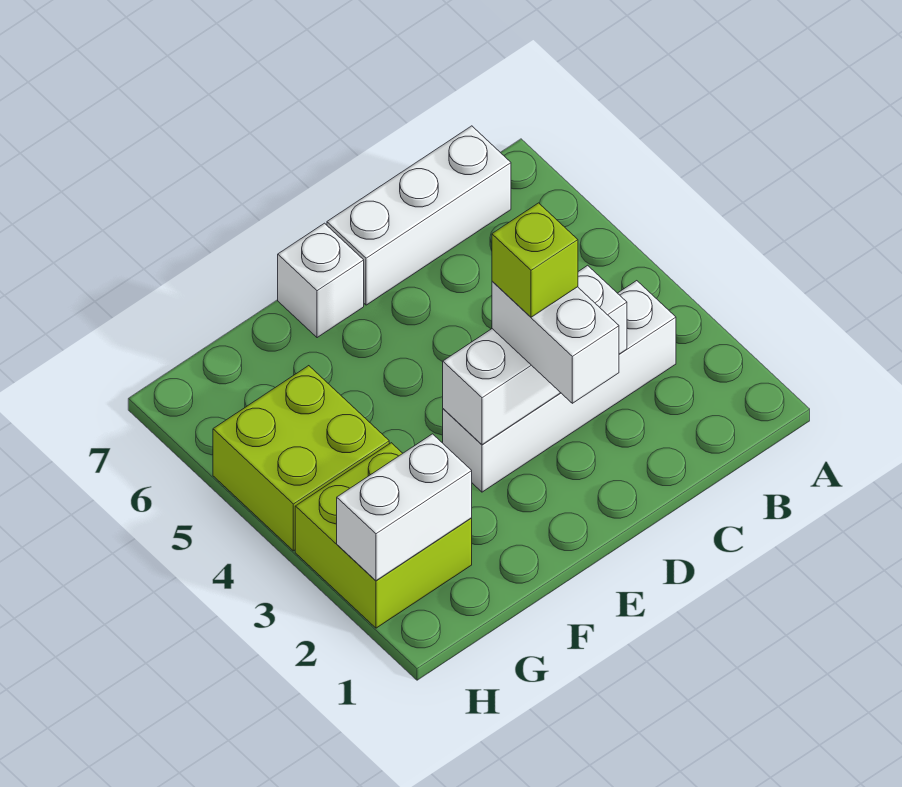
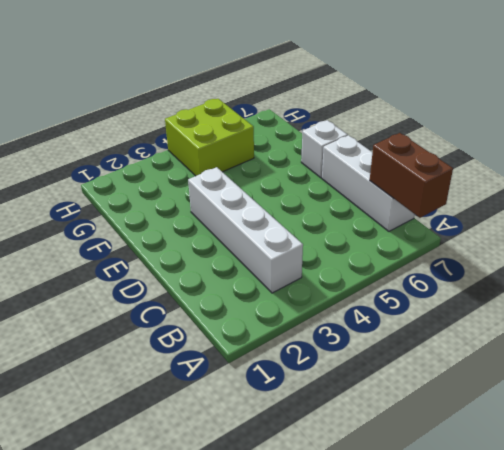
brown brick A7:B7 level 2 -> none
none -> lime brick G2:H3 level 1
none -> white brick C3:E3 level 2

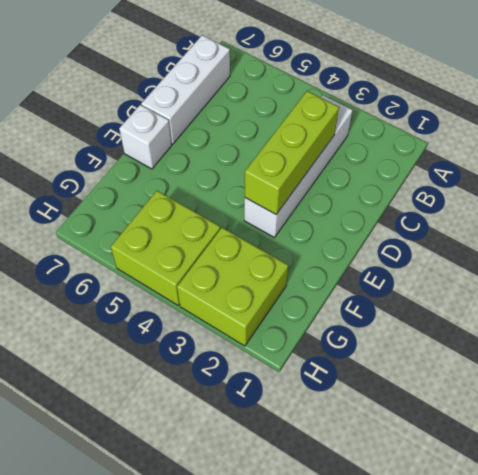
lime brick C3:E3 level 2 -> white brick C3:E3 level 2
none -> white brick G2:H2 level 2
none -> white brick D2:D3 level 3

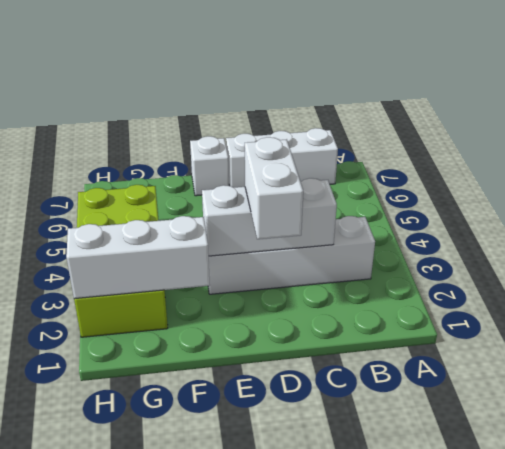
white brick F2:H2 level 2 -> white brick G2:H2 level 2
none -> lime brick D3 level 4

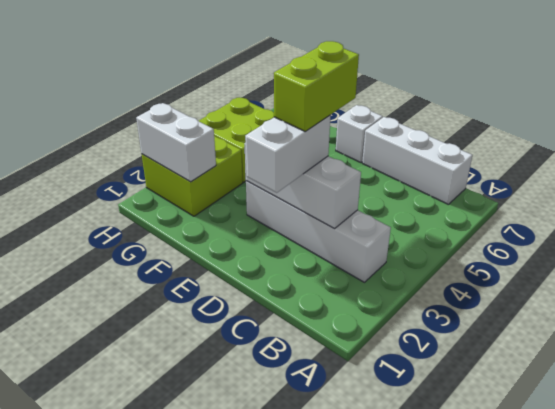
lime brick D3:D4 level 4 -> lime brick D3 level 4

